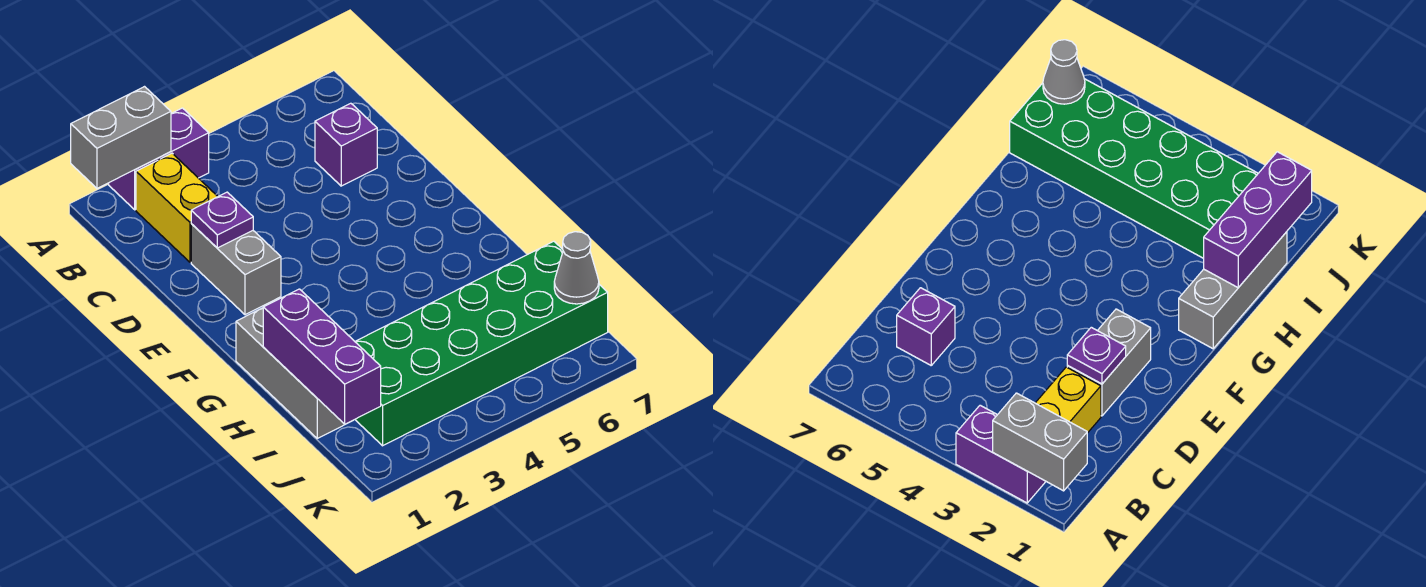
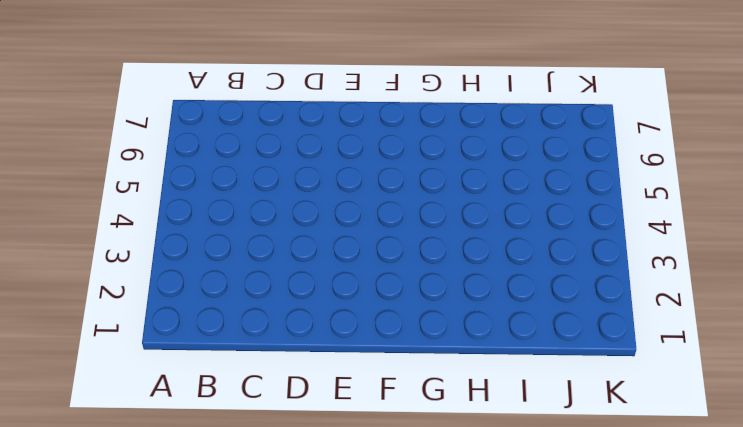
none -> purple brick A2:A3 level 1
none -> yellow brick B2:C2 level 1

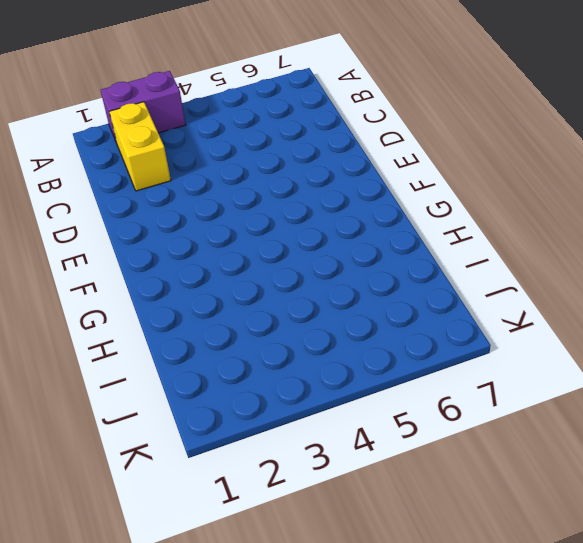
none -> purple brick C6 level 1
none -> grey brick D2:E2 level 1

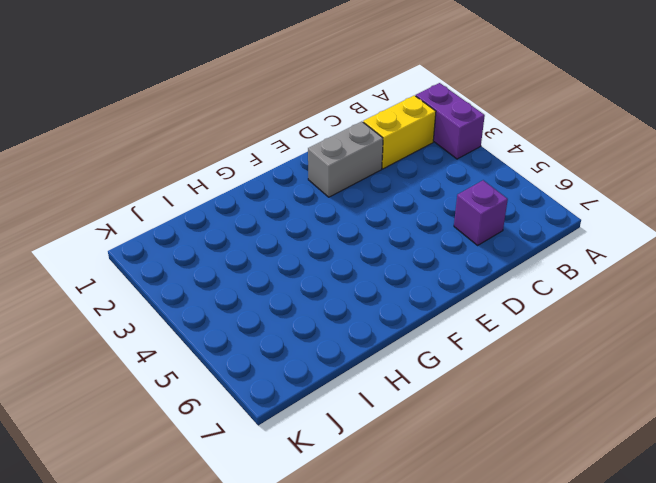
none -> grey brick G1:I1 level 1
none -> green brick I2:J7 level 1

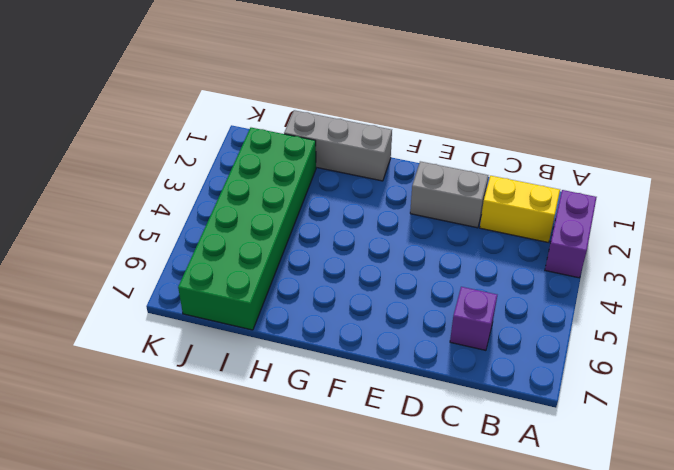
none -> grey brick A1:A2 level 2
none -> purple plate D2 level 2

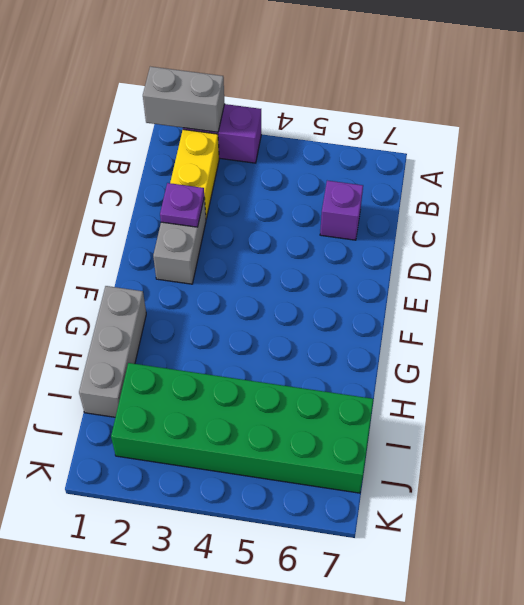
none -> purple brick H1:J1 level 2
none -> grey cone J7 level 2

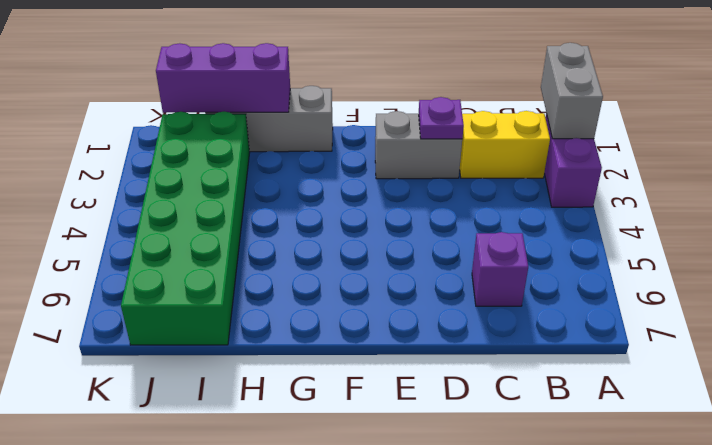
none -> grey cone J7 level 2

